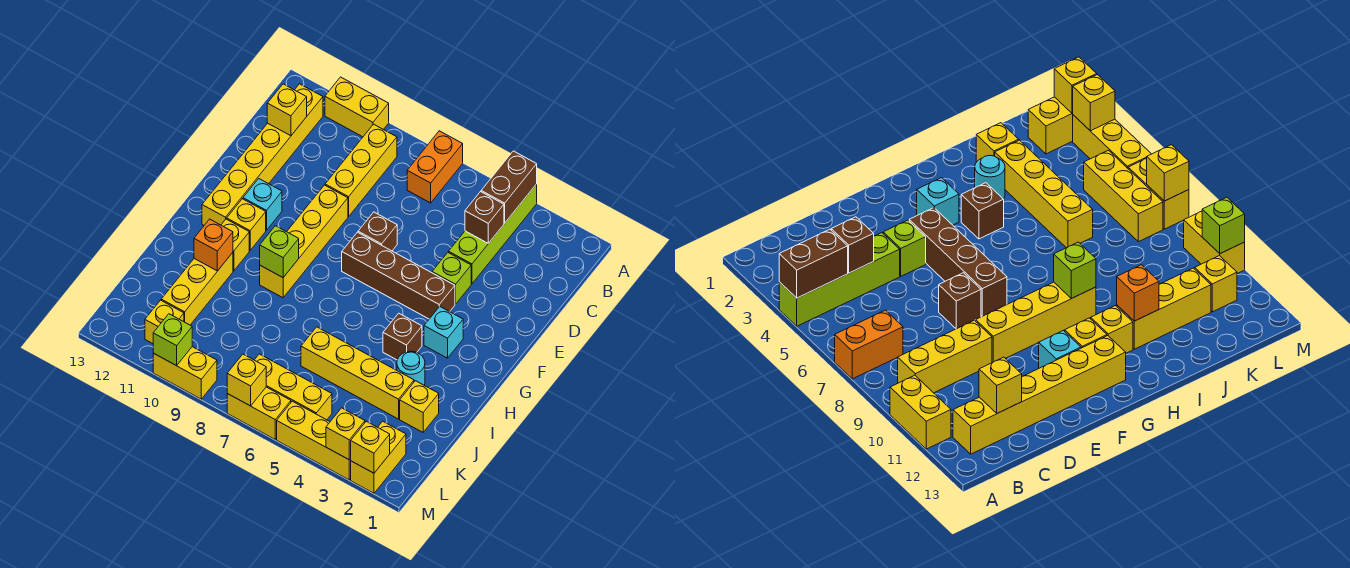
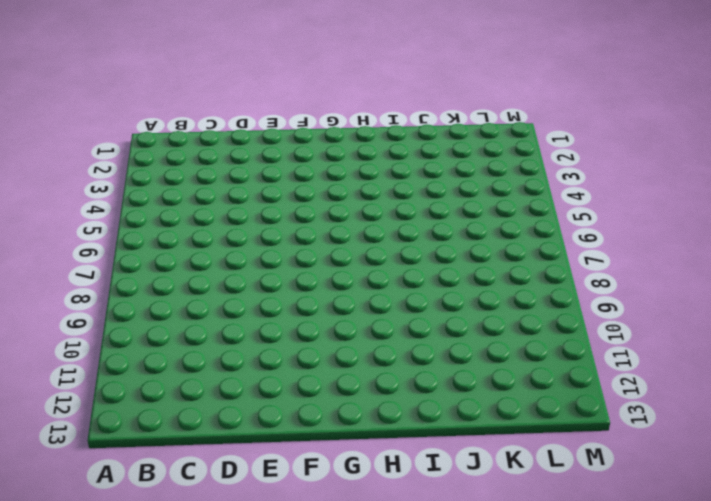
none -> lime brick A4:D4 level 1
none -> orange brick A7:B7 level 1
none -> yellow brick A10:A11 level 1
none -> yellow brick B9:D9 level 1

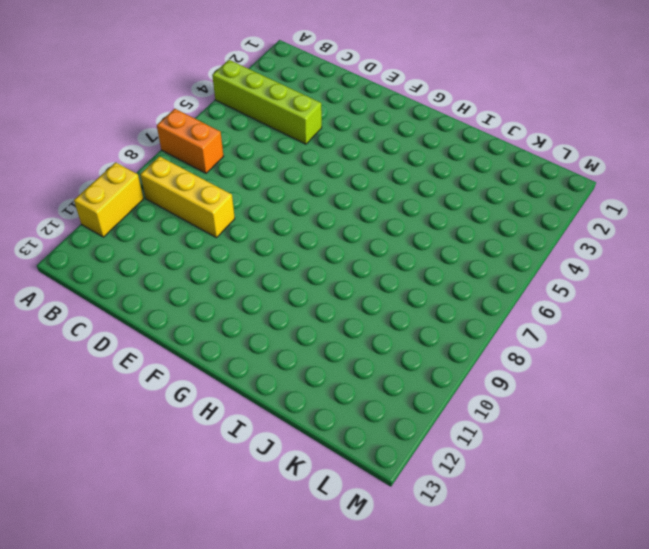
none -> yellow brick B12:G12 level 1
none -> lime brick E4 level 1
none -> brown brick E7 level 1
none -> yellow brick E9:H9 level 1

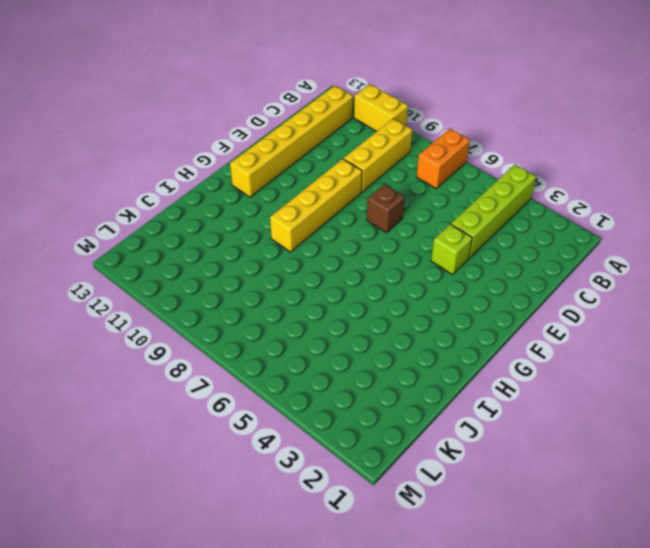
none -> brown brick F4:F7 level 1
none -> cyan brick F11 level 1
none -> cyan brick G3 level 1
none -> yellow brick G11 level 1

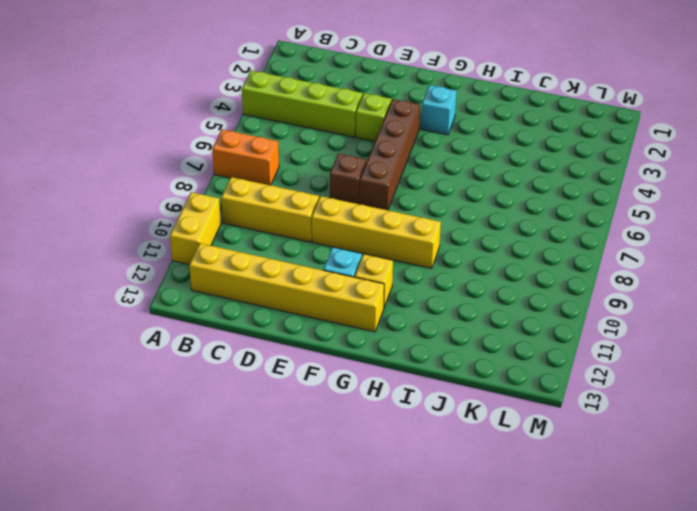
none -> brown brick H4 level 1
none -> yellow brick H11 level 1
none -> cyan round brick I3 level 1
none -> yellow brick I11:K11 level 1

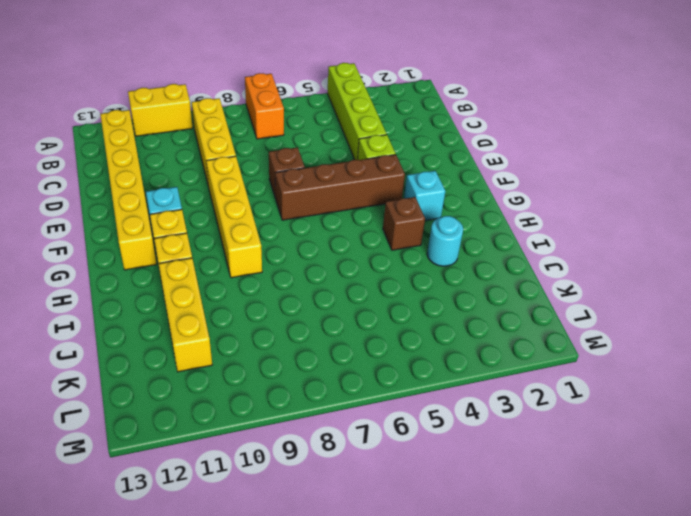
none -> yellow brick J2 level 1
none -> yellow brick J3:J6 level 1
none -> yellow brick L2:M2 level 1
none -> yellow brick L5:L7 level 1

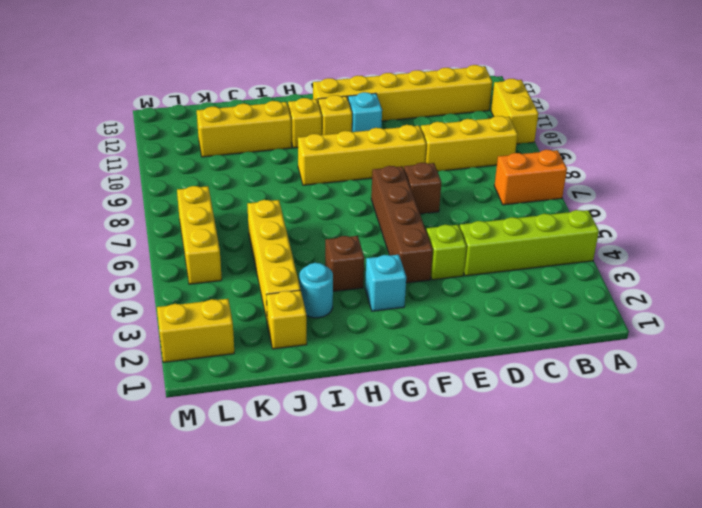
none -> yellow brick L11 level 1
none -> yellow brick M3:M5 level 1
none -> yellow brick M6:M7 level 1
none -> yellow brick M9:M10 level 1

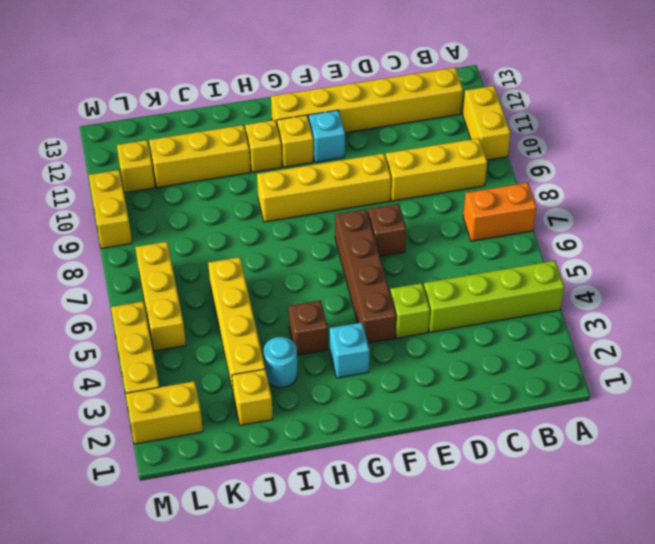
none -> yellow brick M6:M7 level 1
none -> brown brick A4:B4 level 2
none -> brown brick C4 level 2
none -> yellow brick C12 level 2

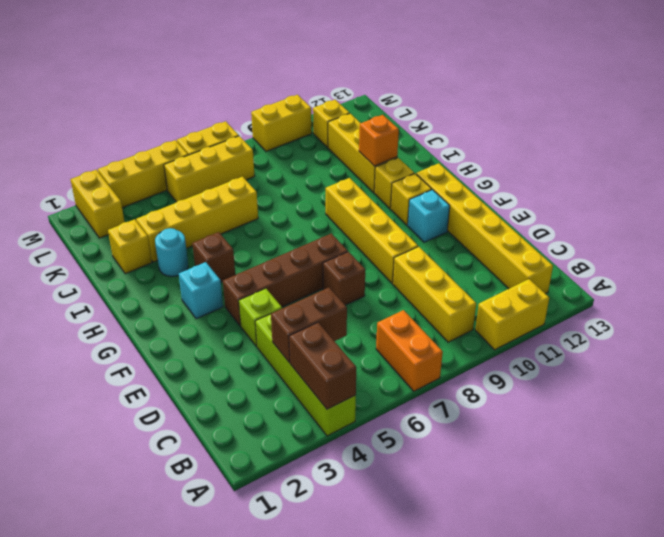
brown brick C4:C5 level 2 -> brown brick C4 level 2
none -> yellow brick C12 level 2
none -> lime brick H9 level 2
none -> yellow brick M2 level 2
none -> yellow brick M3 level 2

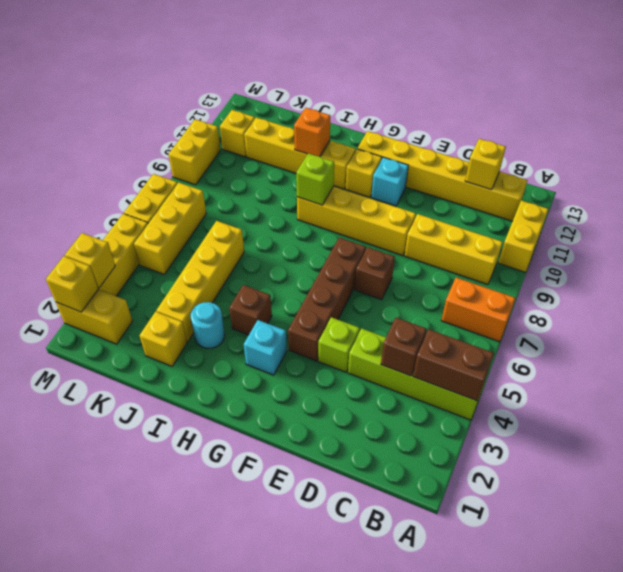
none -> yellow brick M7 level 2
none -> lime brick M10 level 2

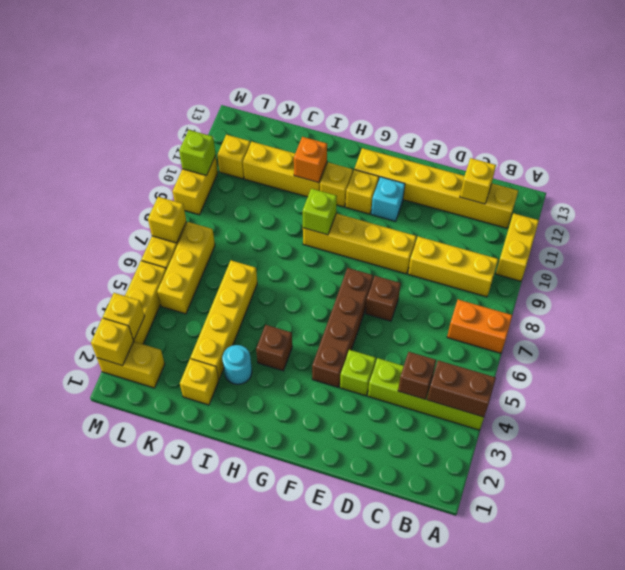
none -> cyan brick G3 level 1

